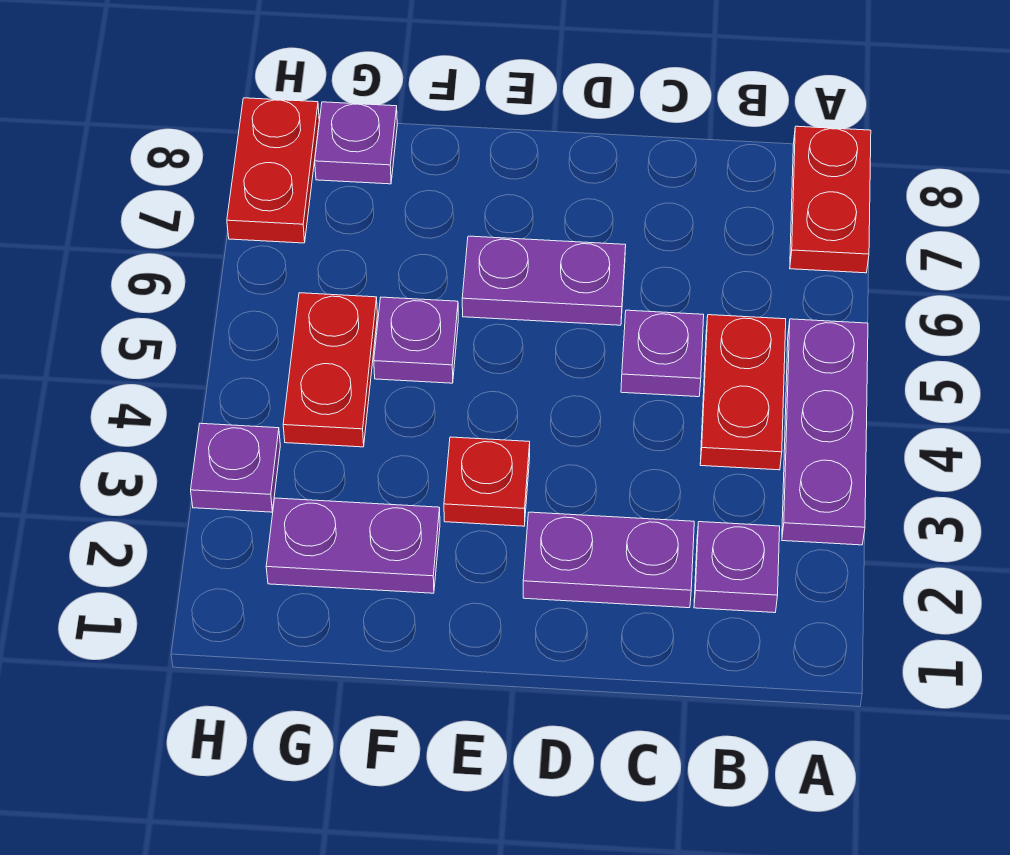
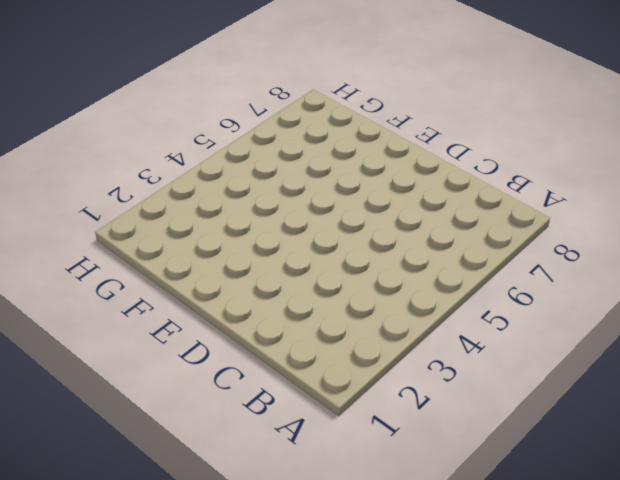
none -> purple plate A3:A5 level 1
none -> red plate A7:A8 level 1
none -> purple plate B2 level 1

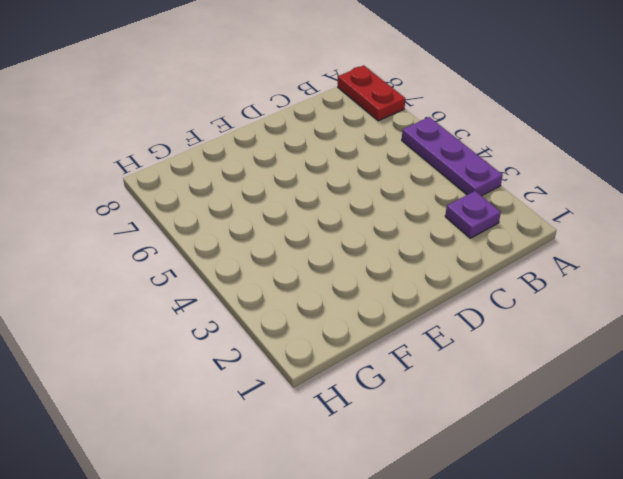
none -> red plate B4:B5 level 1
none -> purple plate C2:D2 level 1
none -> purple plate C5 level 1

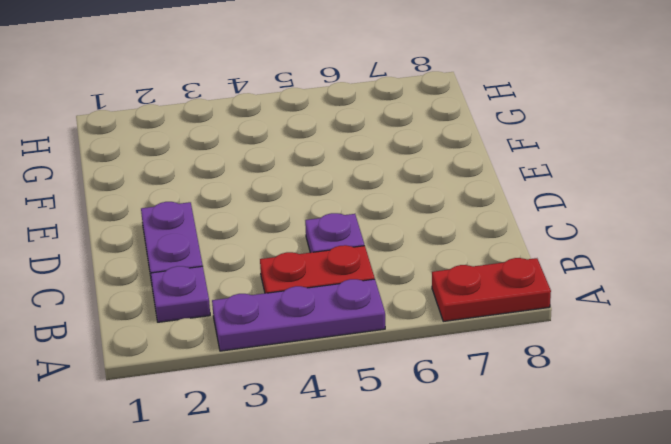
none -> purple plate D6:E6 level 1
none -> red plate E3 level 1
none -> purple plate F2:G2 level 1

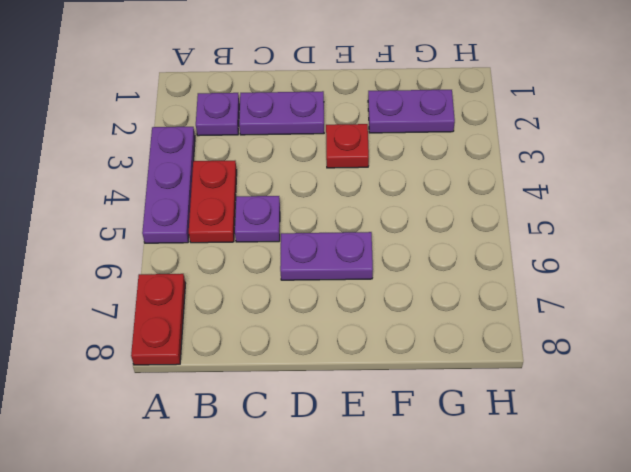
none -> purple plate F5 level 1
none -> red plate G4:G5 level 1
none -> purple plate G8 level 1

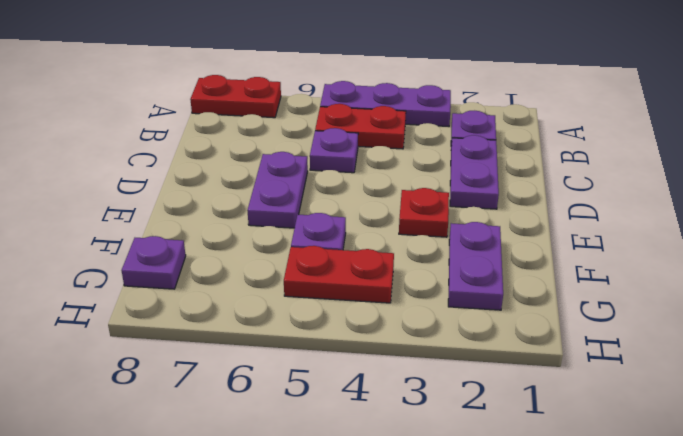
none -> purple plate H3 level 1
none -> red plate H7:H8 level 1

